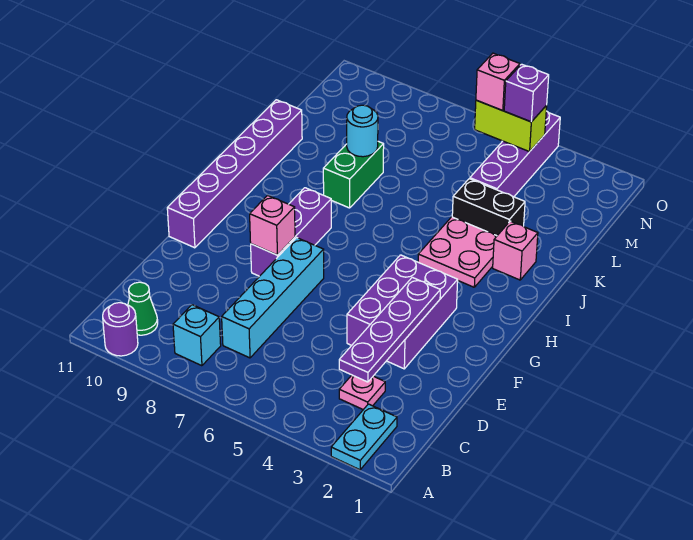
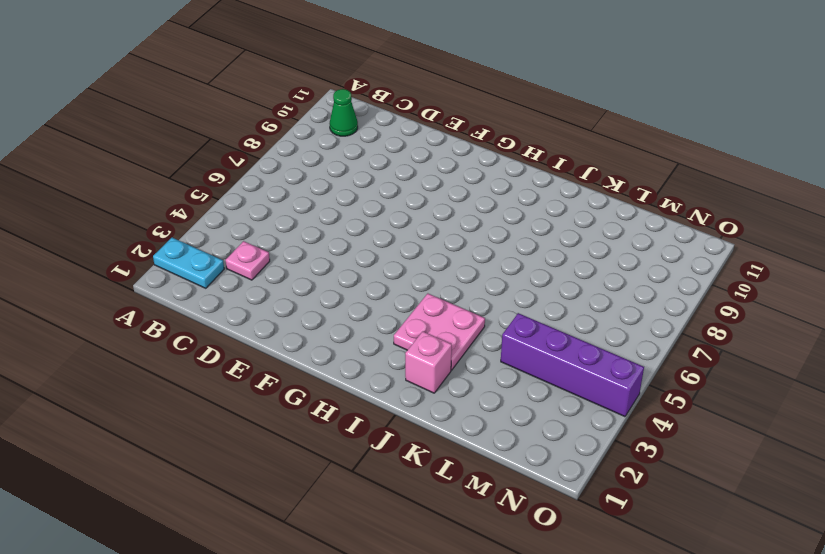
none -> purple round brick A10 level 1
none -> cyan brick B8 level 1
none -> cyan brick C7:F7 level 1

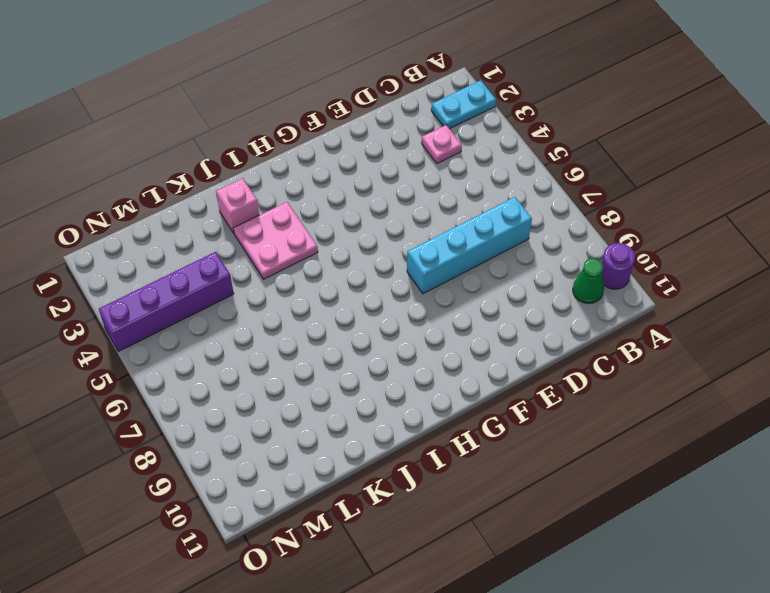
none -> cyan brick B8 level 1
none -> purple brick E3:G4 level 1
none -> purple brick F8:H8 level 1

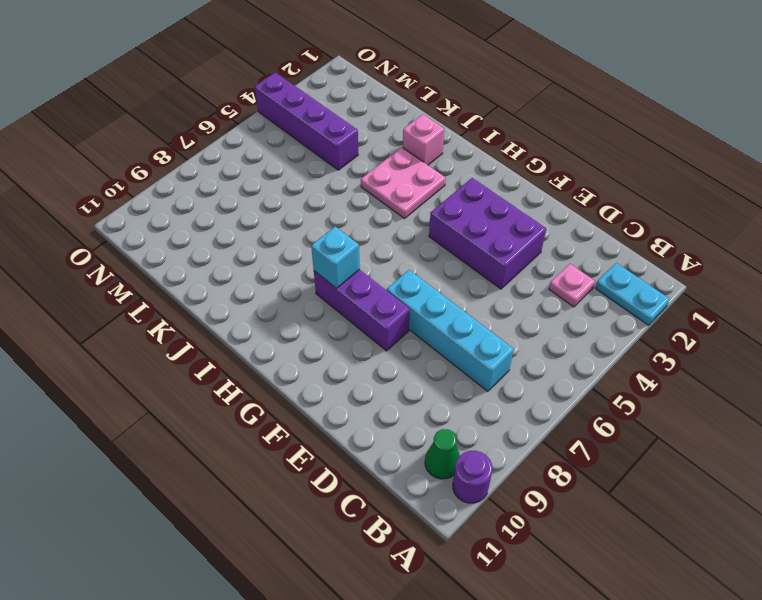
cyan brick H8 level 2 -> cyan brick B8 level 1
none -> purple brick F11:K11 level 1
none -> green brick J8:K8 level 1
none -> black brick K3:K4 level 1

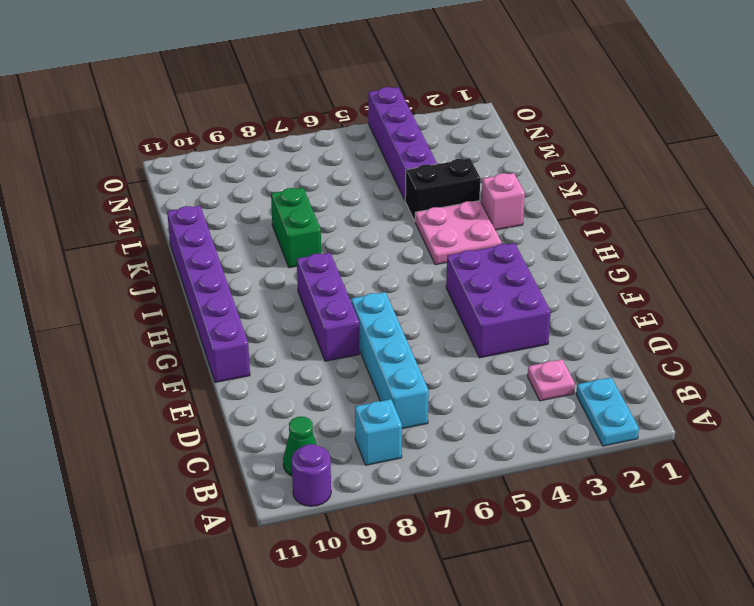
none -> purple plate C3:F3 level 2
none -> pink brick F8 level 2
none -> cyan round brick K8 level 2

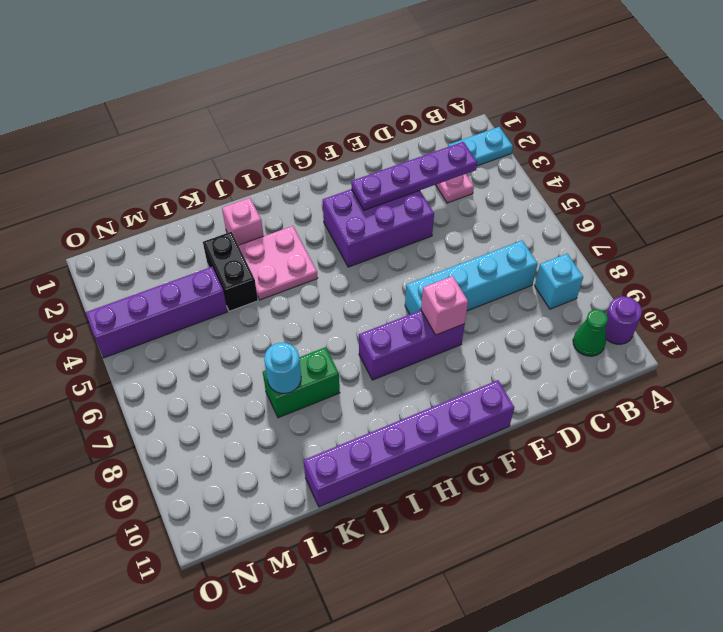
none -> lime brick N4:N5 level 2
none -> purple brick N4 level 3
none -> pink brick N5 level 3

